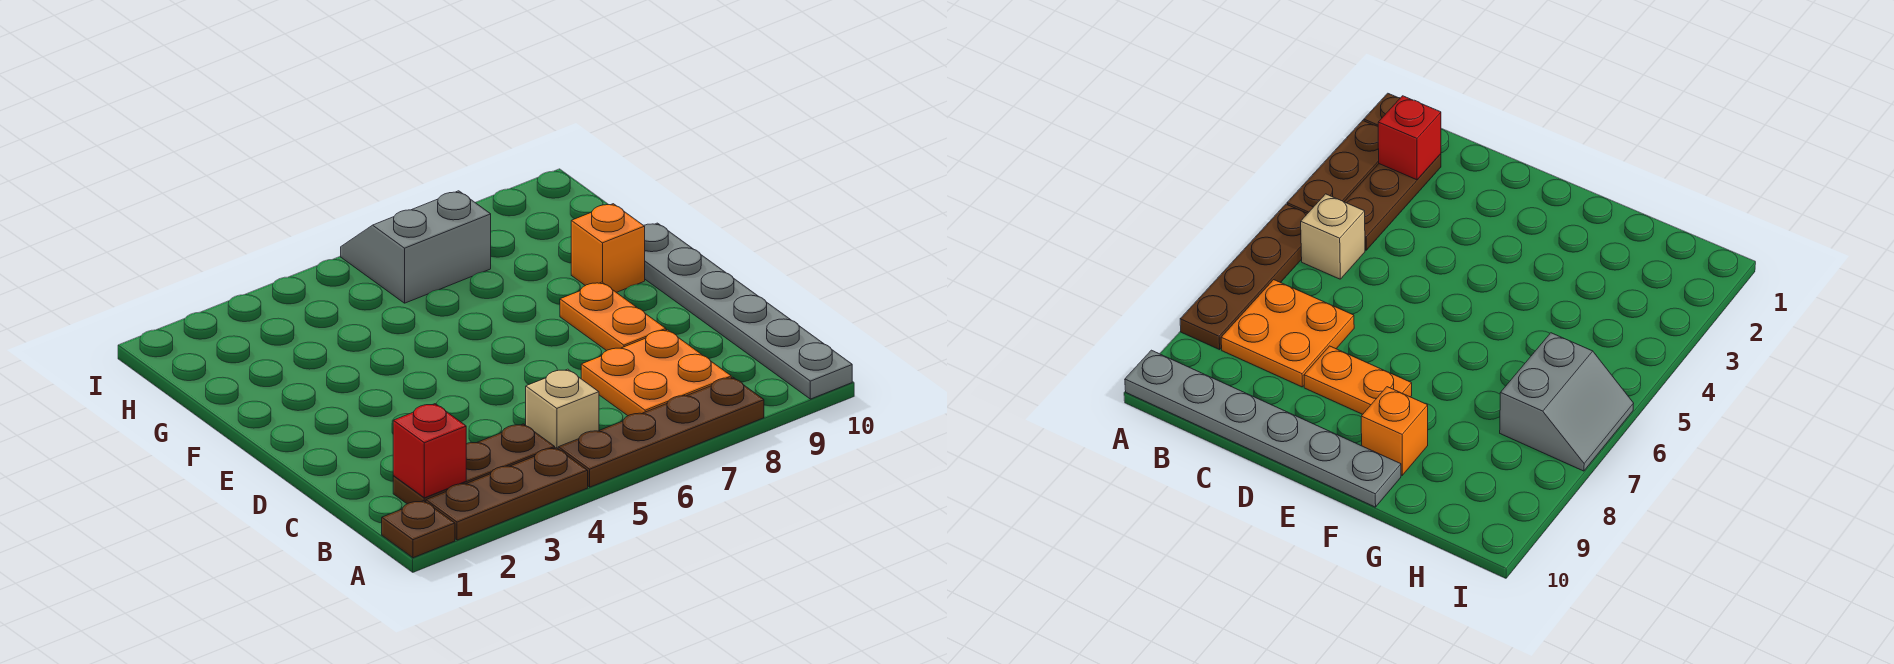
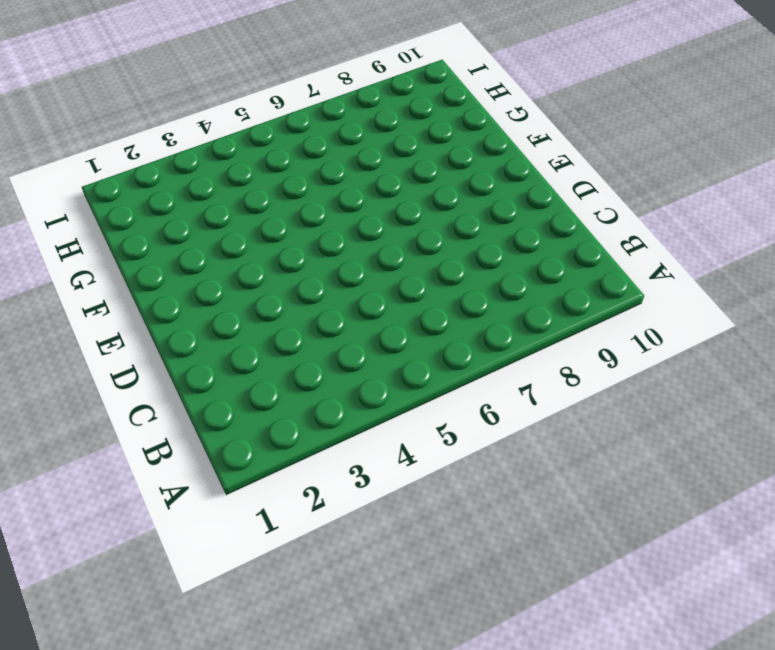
none -> brown plate A1 level 1
none -> brown plate A2:A4 level 1

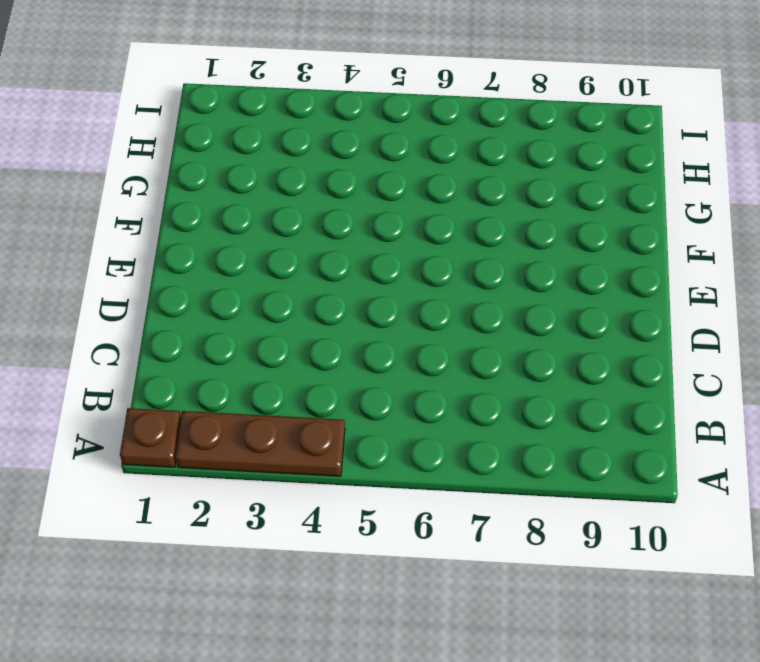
none -> brown plate A5:A8 level 1
none -> grey plate A10:F10 level 1

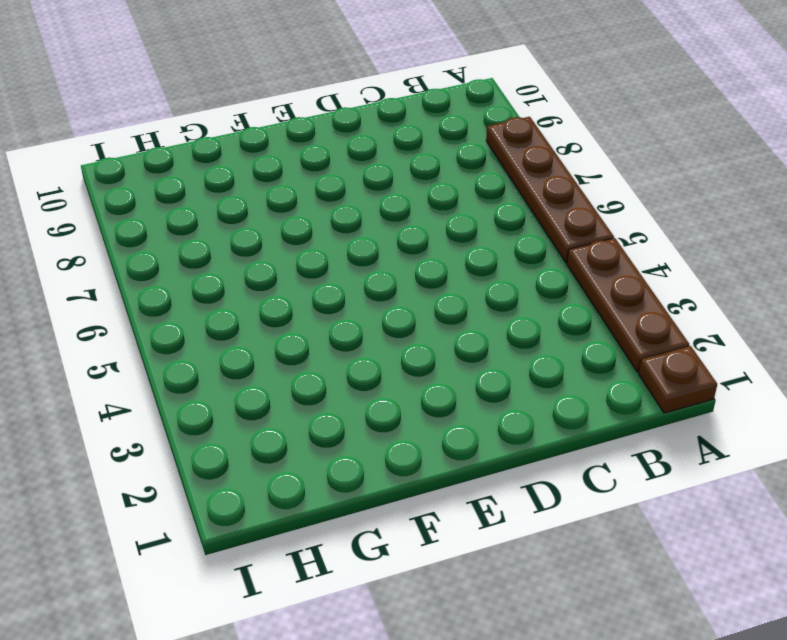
none -> grey plate A10:F10 level 1
none -> brown plate B2:B4 level 1

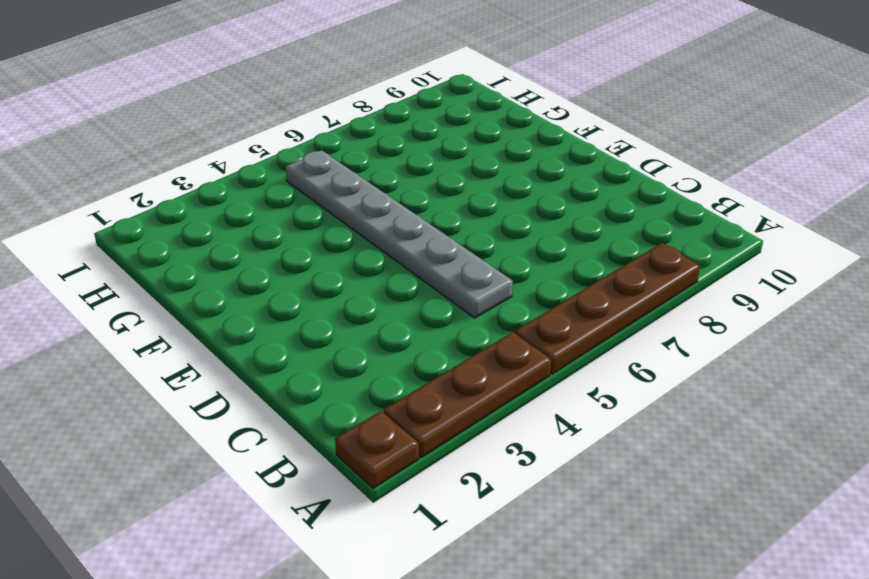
grey plate C5:H5 level 1 -> grey plate A10:F10 level 1
none -> brown plate B2:B4 level 1
none -> tan brick B5 level 1

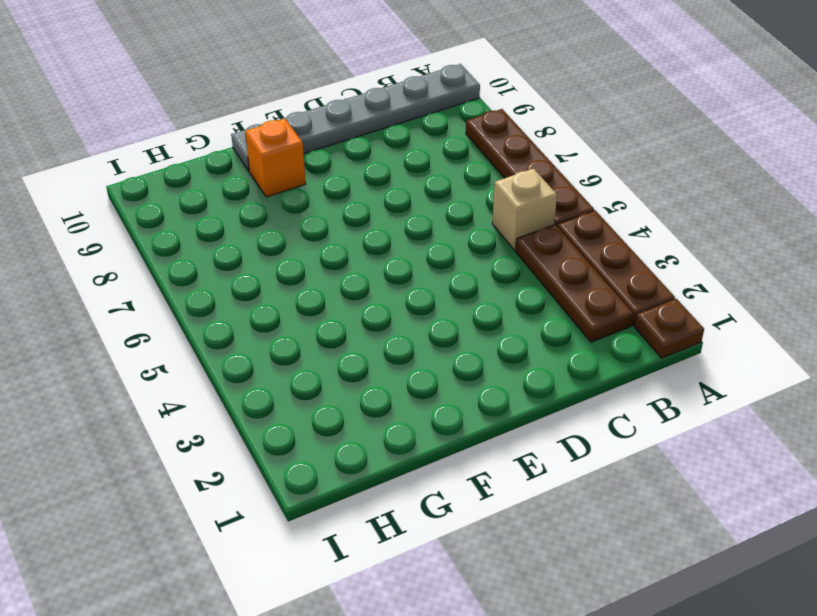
none -> orange plate B7:C8 level 1
none -> orange plate D8:E8 level 1

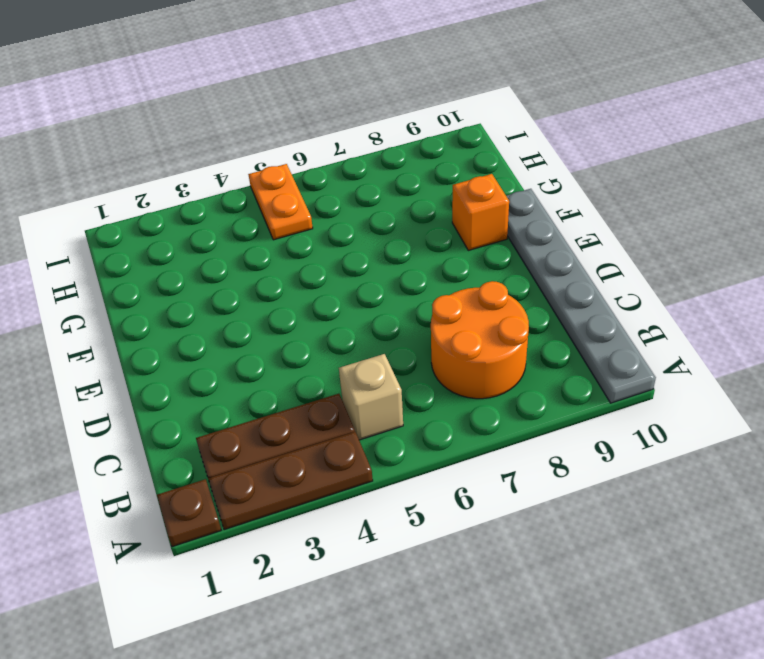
orange round brick B7:C8 level 1 -> orange plate B7:C8 level 1
orange plate H5:I5 level 1 -> orange plate D8:E8 level 1
none -> brown plate A5:A8 level 1
none -> grey slope H6:I7 level 1 top H

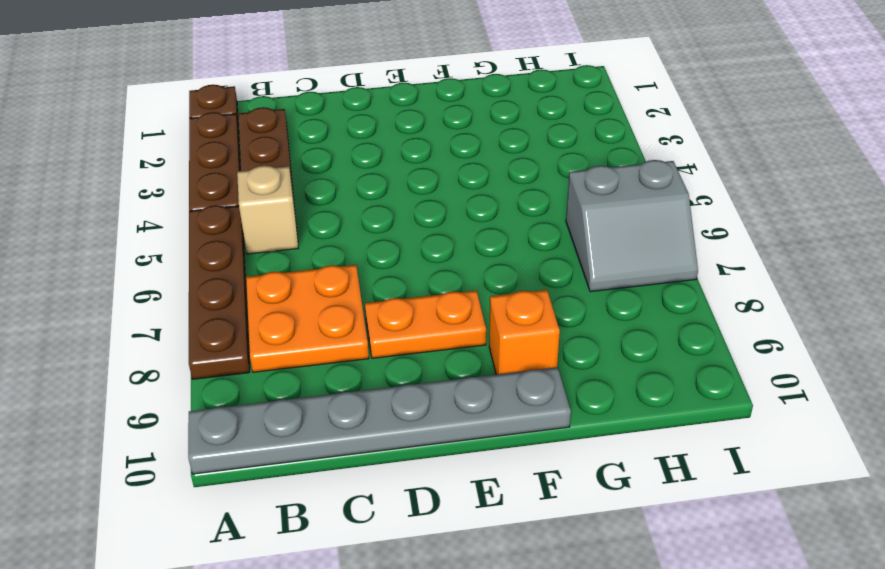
grey slope H6:I7 level 1 top 6 -> grey slope H6:I7 level 1 top H
none -> red brick B2 level 2

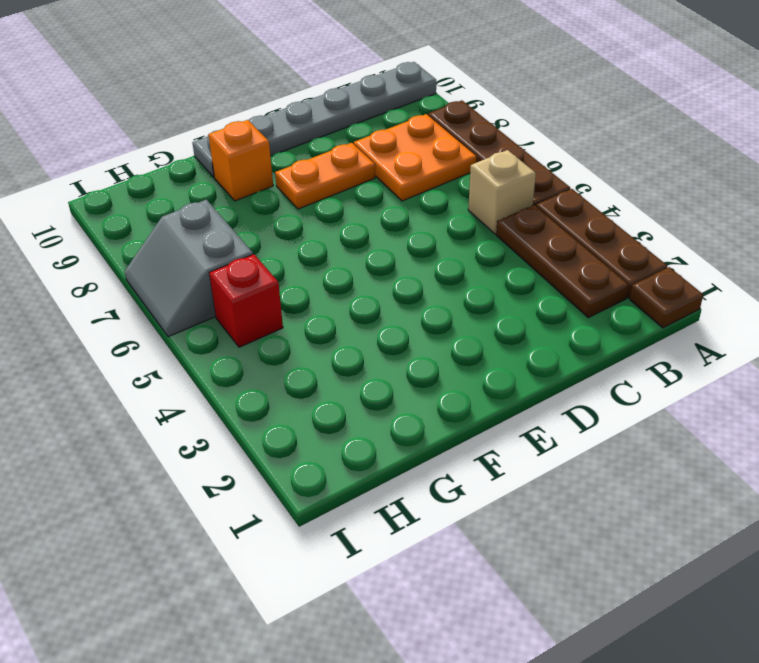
red brick H5 level 1 -> red brick B2 level 2

